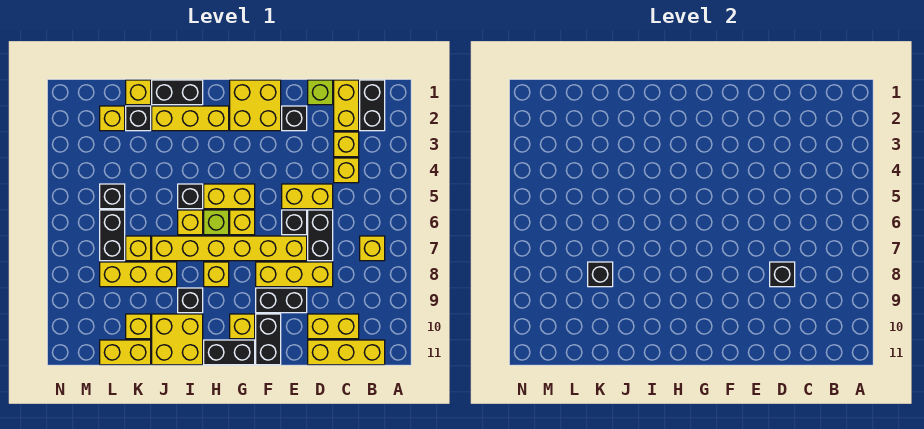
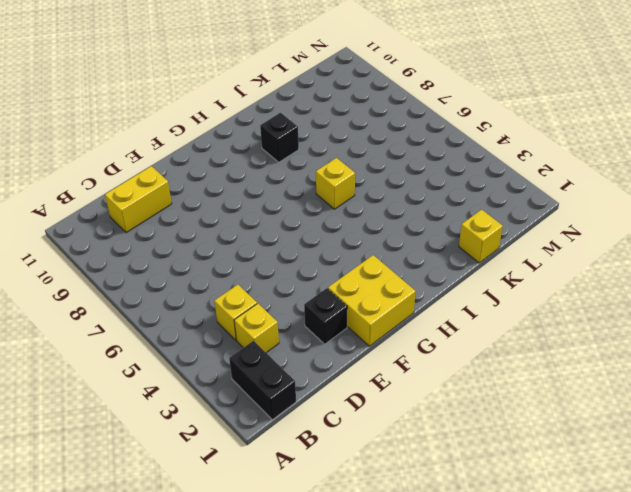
none -> yellow brick B7 level 1
none -> yellow brick B11:D11 level 1
none -> yellow brick C1:C2 level 1
none -> lime brick D1 level 1

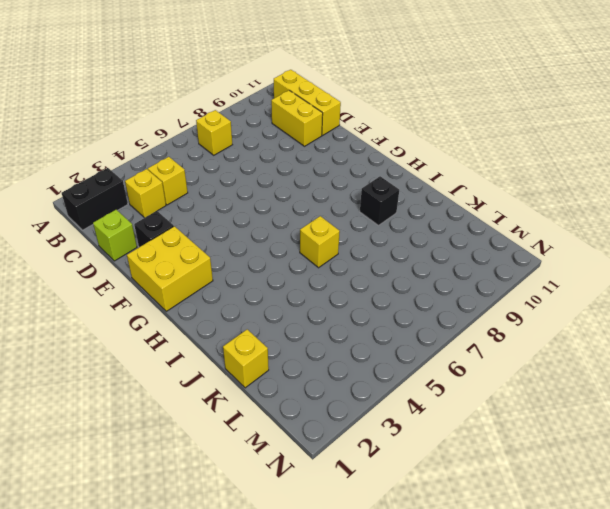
none -> yellow brick C1:C2 level 1
none -> yellow brick D5:E5 level 1
none -> black brick D6:D7 level 1
none -> yellow brick D8:F8 level 1

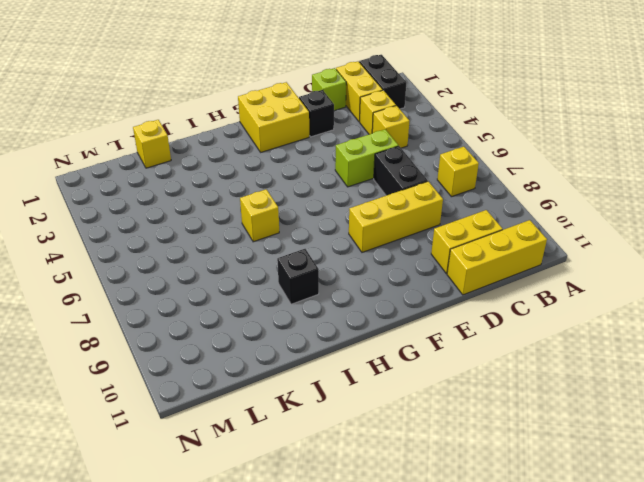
lime brick D5:E5 level 1 -> yellow brick D5:E5 level 1
none -> black brick E6 level 1
none -> yellow brick E7:J7 level 1
none -> black brick E9:F9 level 1
none -> black brick F10:F11 level 1

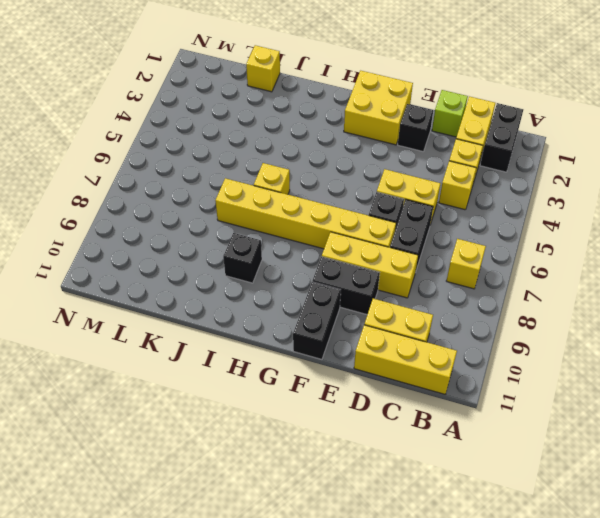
none -> yellow brick G5:H5 level 1
none -> yellow brick G6 level 1
none -> yellow brick G10 level 1
none -> black brick G11:H11 level 1

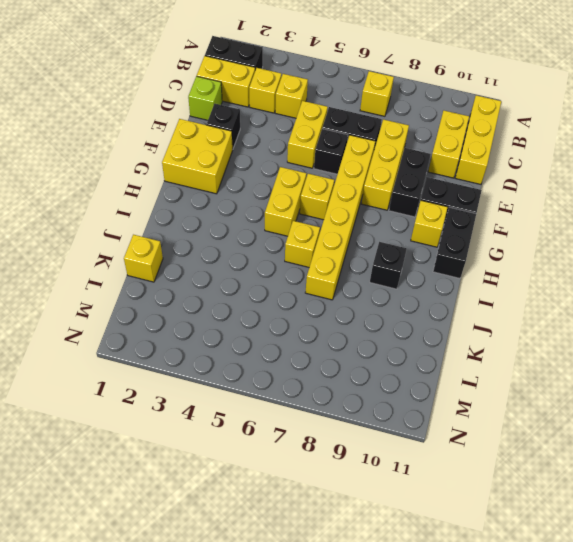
none -> yellow brick H2:J2 level 1
none -> lime brick H6 level 1
none -> yellow brick H8 level 1
none -> black brick I1:J1 level 1

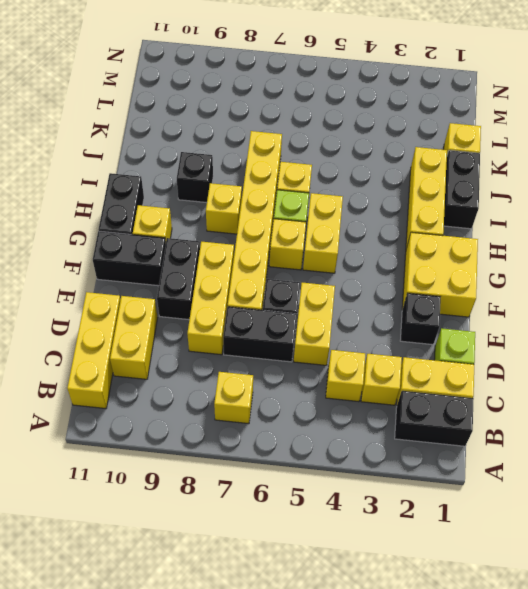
none -> black brick I5 level 1
none -> yellow brick I10:J11 level 1
none -> yellow brick J8:L8 level 1
none -> black brick K2 level 1

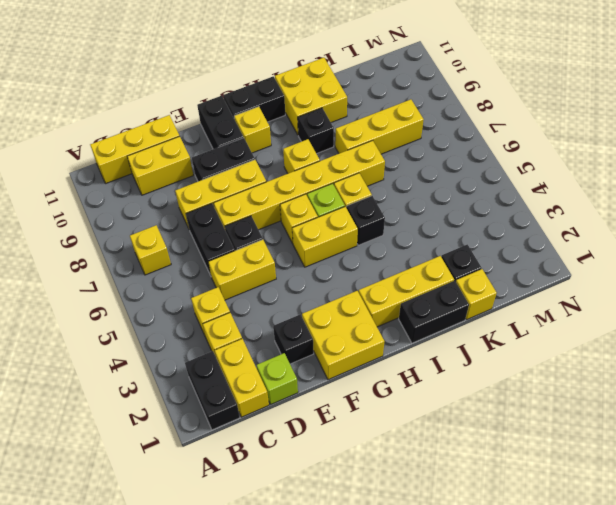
none -> yellow brick K7 level 1
none -> yellow brick K10 level 1
none -> yellow brick K11:L11 level 1
none -> yellow brick L2 level 1

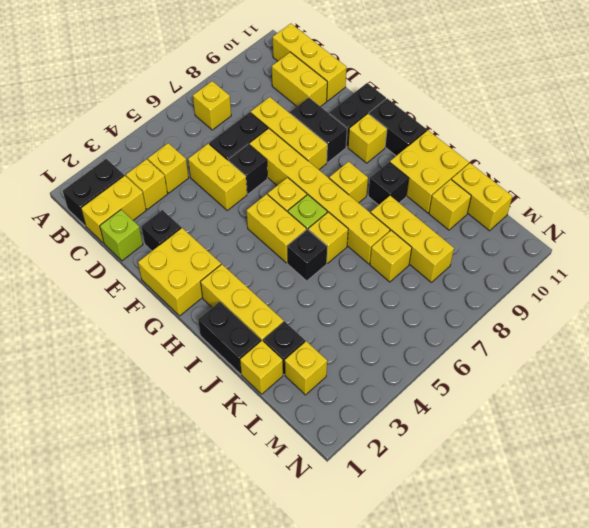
none -> black brick L5 level 1
none -> black brick L6:L7 level 1
none -> black brick D8 level 2
none -> black brick K8 level 2

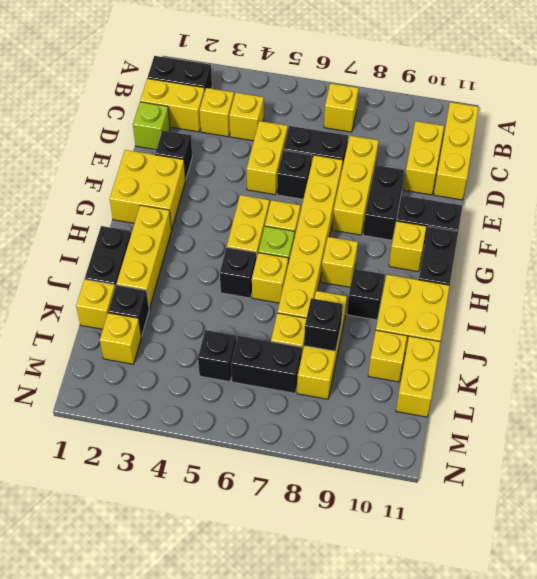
none -> black brick D8 level 2

